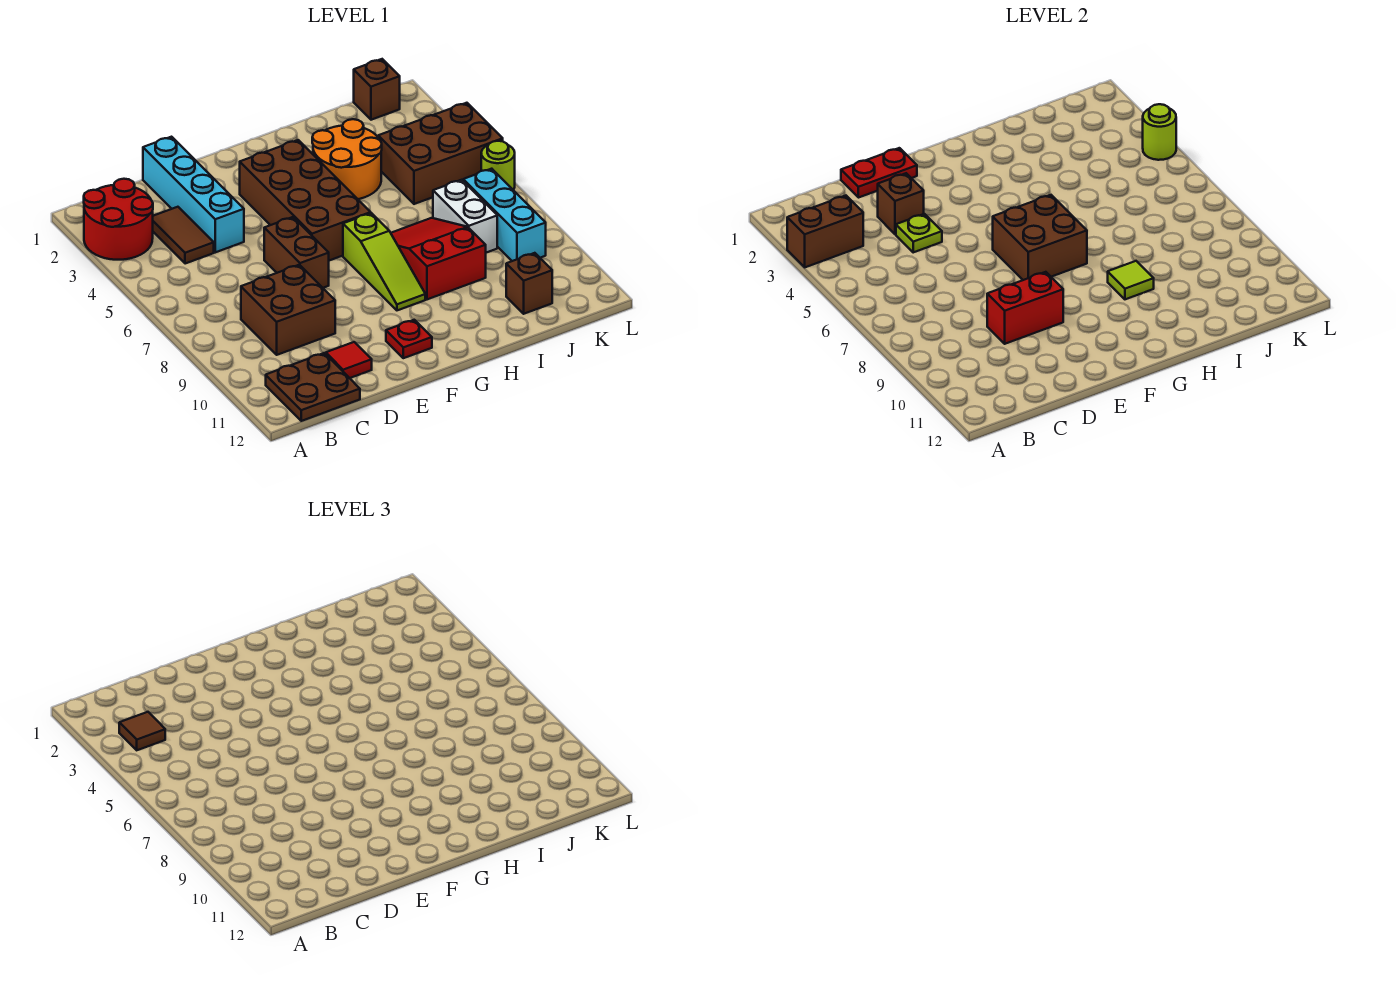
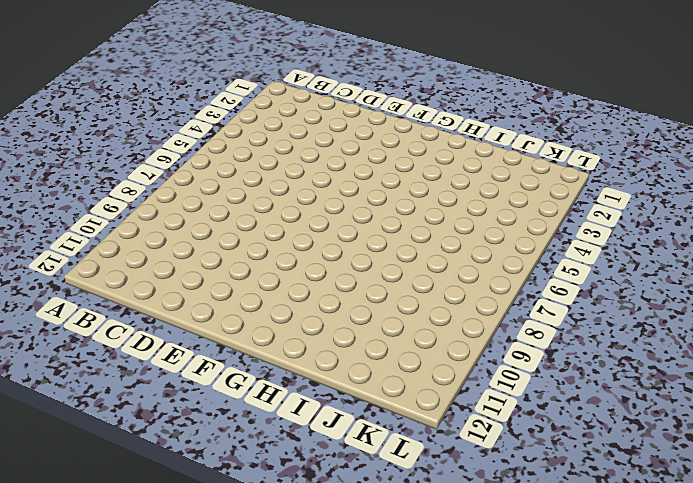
none -> red round brick A2:B3 level 1
none -> brown plate B11:C12 level 1
none -> brown tile C3:C4 level 1

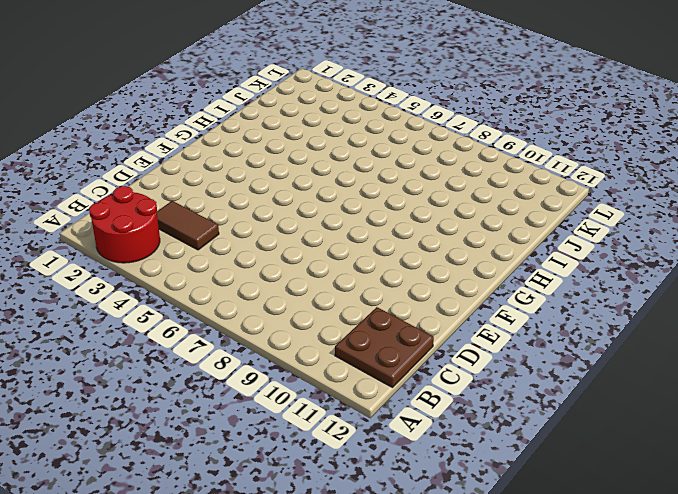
none -> brown brick C8:D9 level 1
none -> cyan brick D1:D4 level 1
none -> red tile D11 level 1

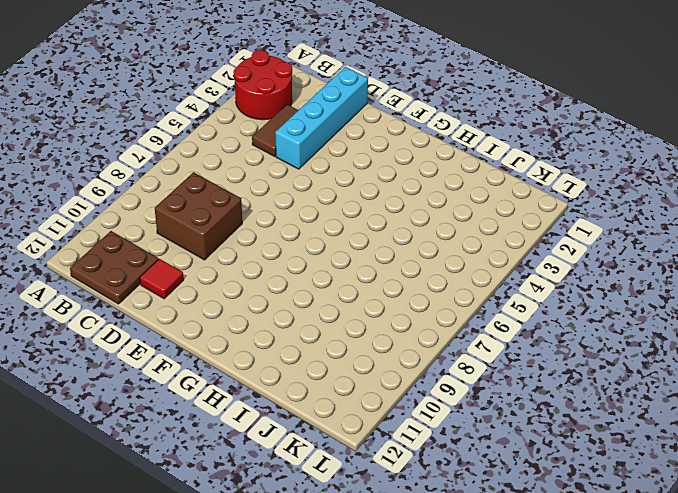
none -> brown brick E6:E7 level 1
none -> brown brick F3:G6 level 1
none -> red plate F11 level 1

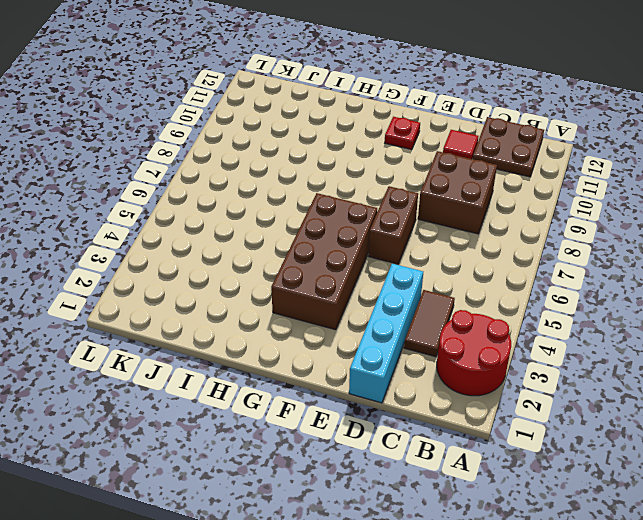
none -> lime slope G7:G9 level 1 top 7
none -> orange round brick H3:I4 level 1
none -> red slope H7:I9 level 1 top 9

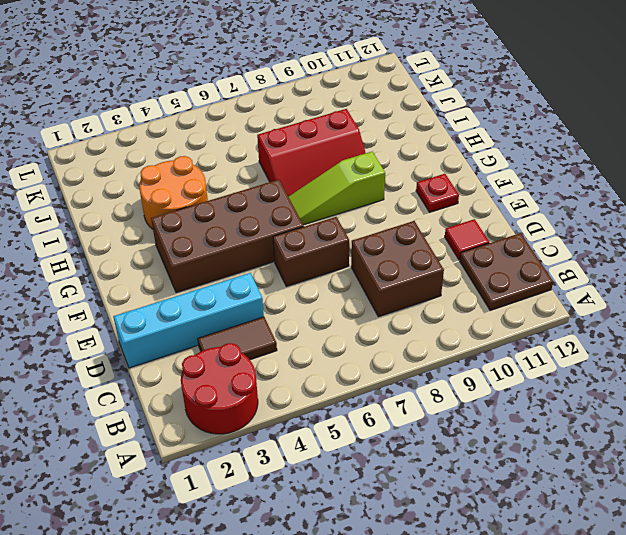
lime slope G7:G9 level 1 top 9 -> lime slope G7:G9 level 1 top 7
red slope H7:I9 level 1 top I -> red slope H7:I9 level 1 top 9
none -> brown brick J4:L5 level 1
none -> white brick J7:J8 level 1
none -> brown brick J11 level 1

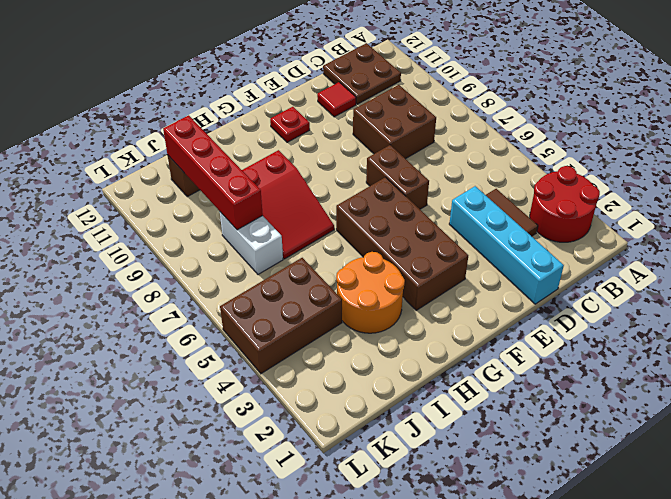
red brick J8:J11 level 2 -> none
none -> lime slope G7:G9 level 1 top 7
none -> brown brick K1 level 1
none -> cyan brick K7:K9 level 1

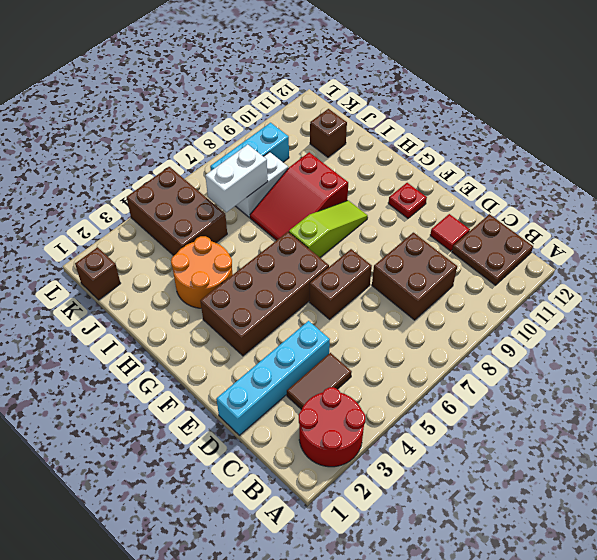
white brick J6:J7 level 2 -> none
none -> lime round brick L6 level 1
none -> brown brick A3:B3 level 2
none -> red plate D1:E1 level 2

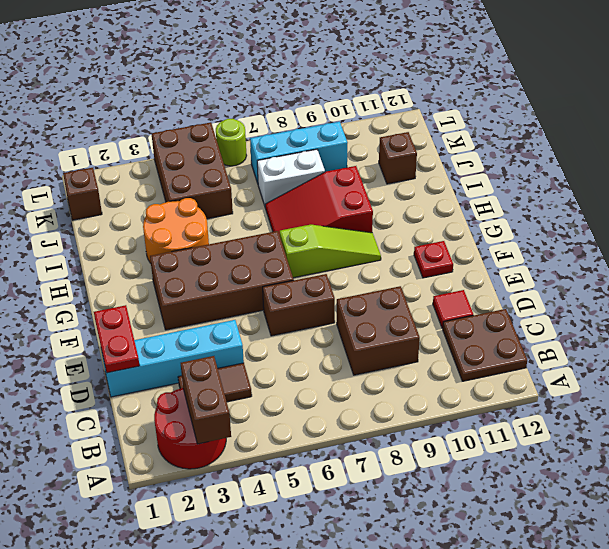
none -> brown brick D3 level 2
none -> lime plate D4 level 2
none -> red brick D9:E9 level 2

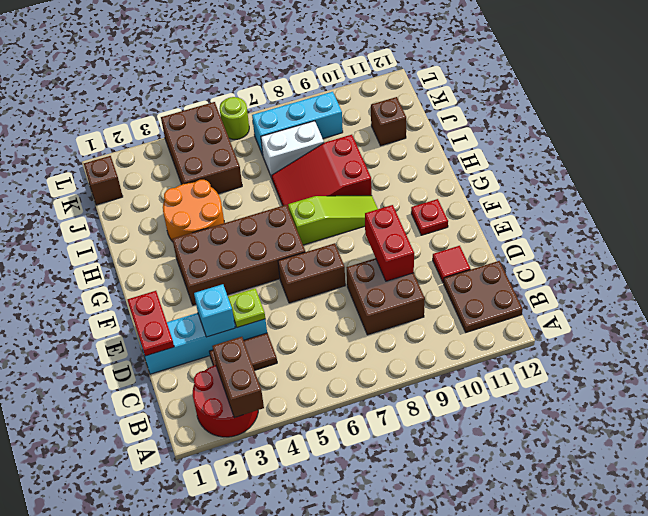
cyan brick D3 level 2 -> brown brick D3 level 2
none -> brown brick F6:G7 level 2
none -> lime tile H9 level 2
none -> lime round brick L4 level 2

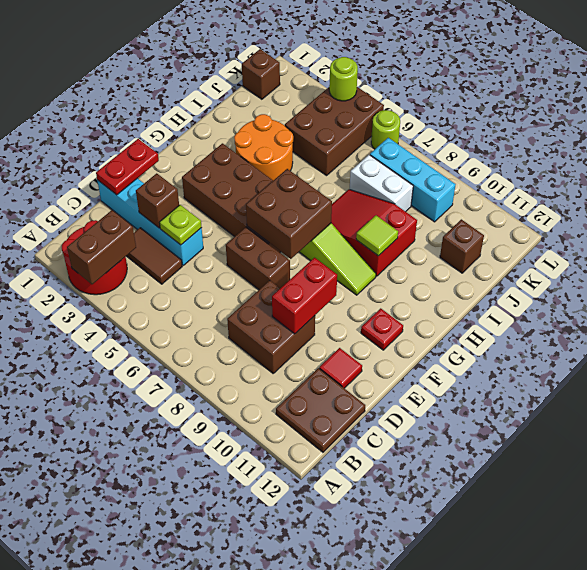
none -> brown tile B3 level 3

